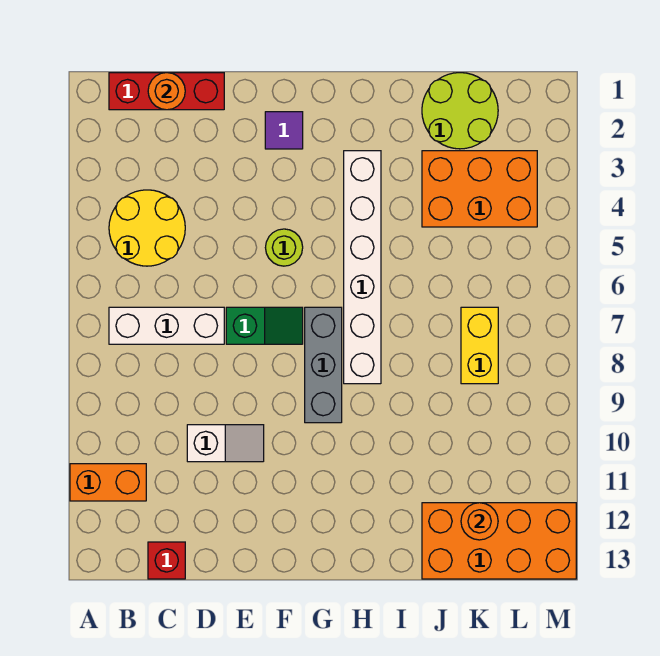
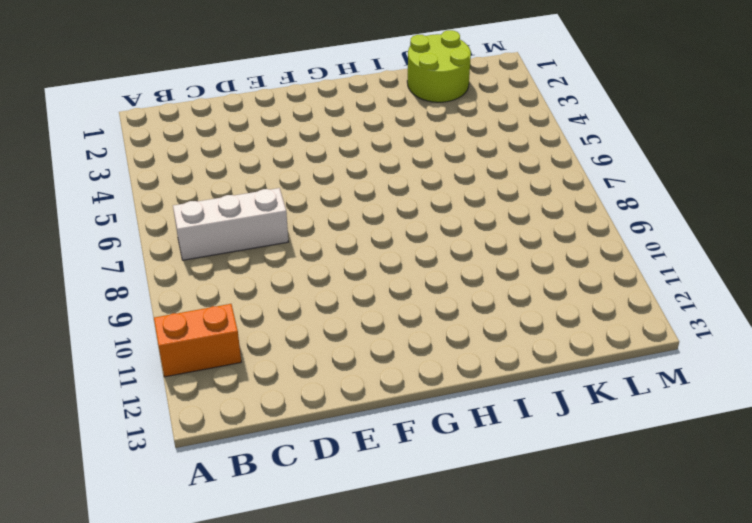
none -> red brick B1:D1 level 1
none -> yellow round brick B4:C5 level 1
none -> red brick C13 level 1

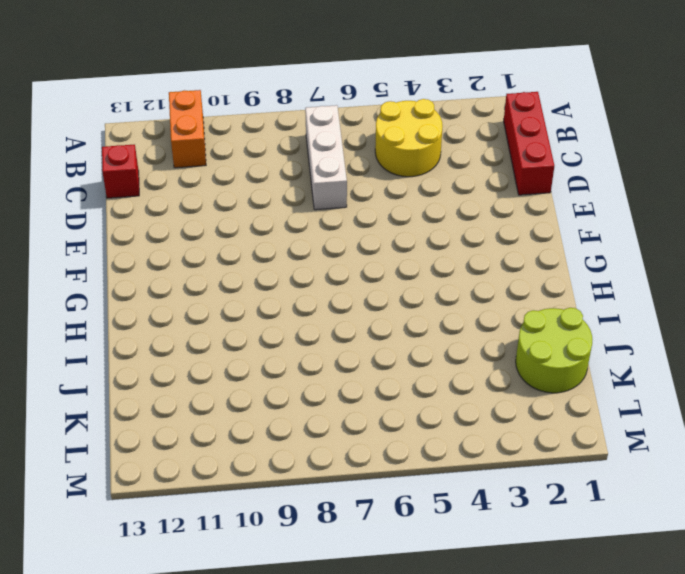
none -> white slope D10:E10 level 1 top D
none -> green slope E7:F7 level 1 top E
none -> purple tile F2 level 1

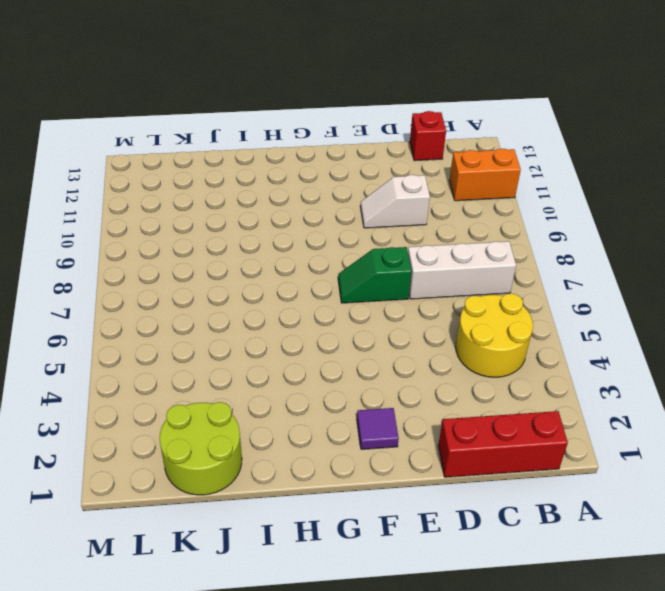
none -> lime round brick F5 level 1
none -> grey brick G7:G9 level 1
none -> white brick H3:H8 level 1

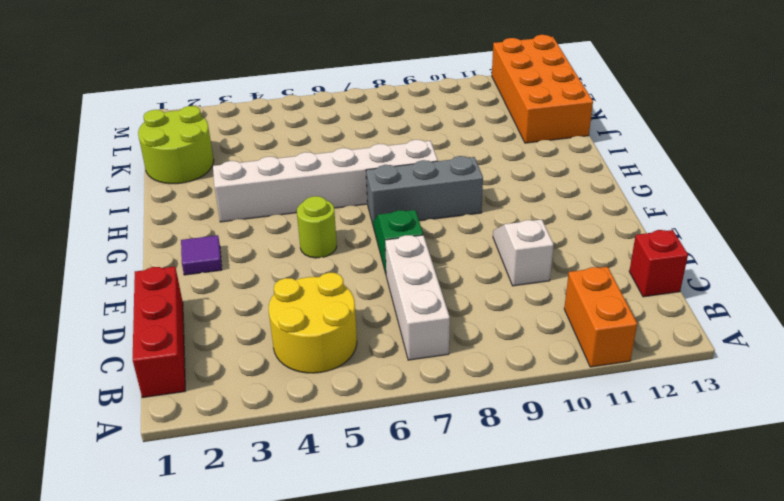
none -> orange brick J3:L4 level 1
none -> yellow brick K7:K8 level 1
none -> orange round brick C1 level 2

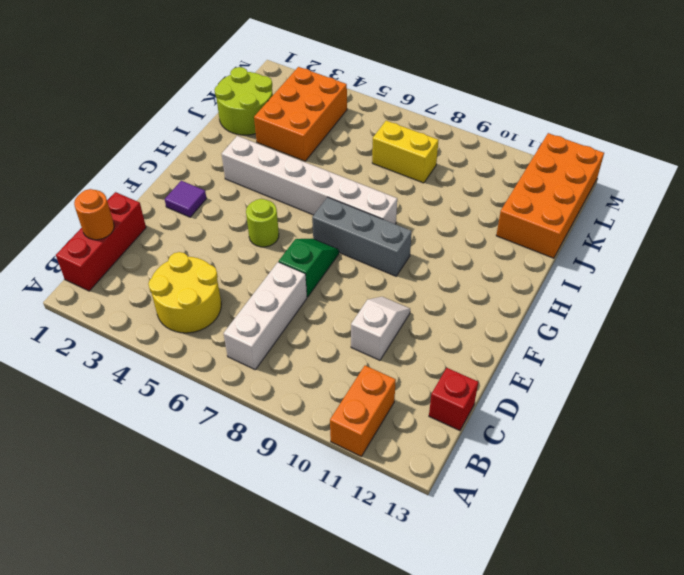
none -> orange round brick K12 level 2

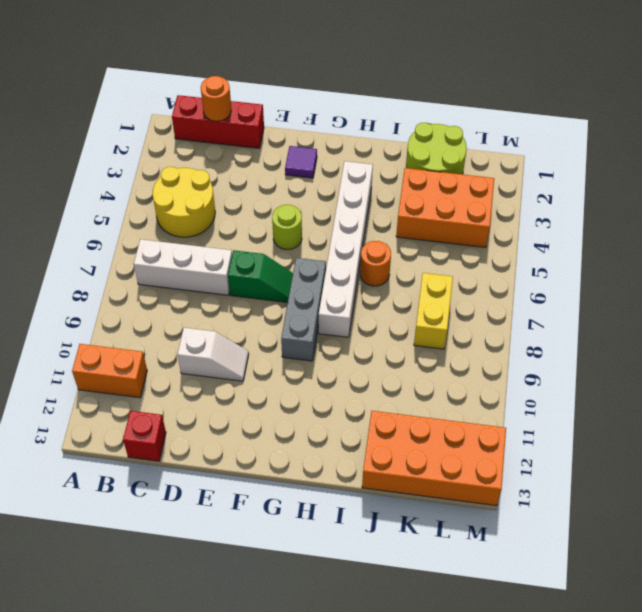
orange round brick I6 level 1 -> orange round brick K12 level 2

